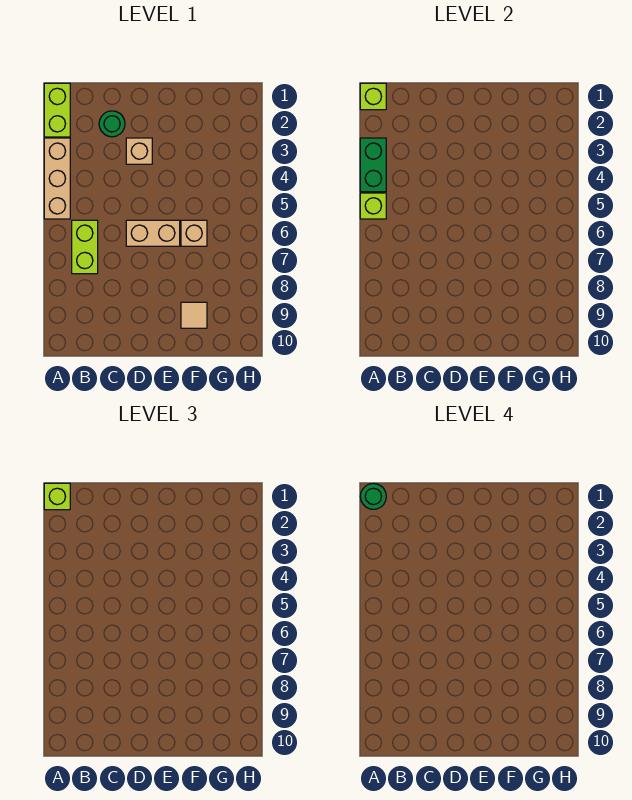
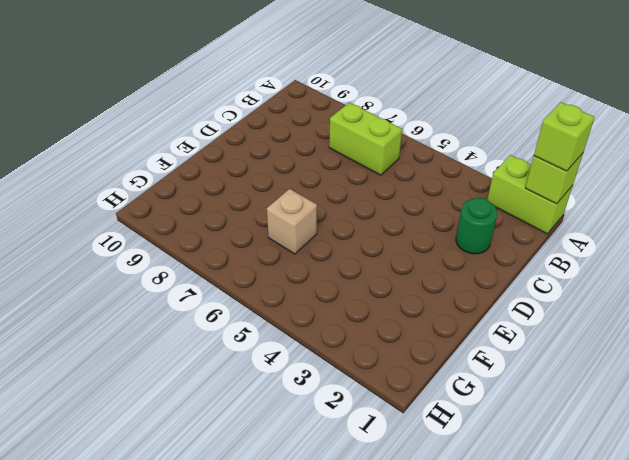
none -> tan brick A3:A5 level 1
none -> tan brick D3 level 1
none -> tan brick D6:E6 level 1

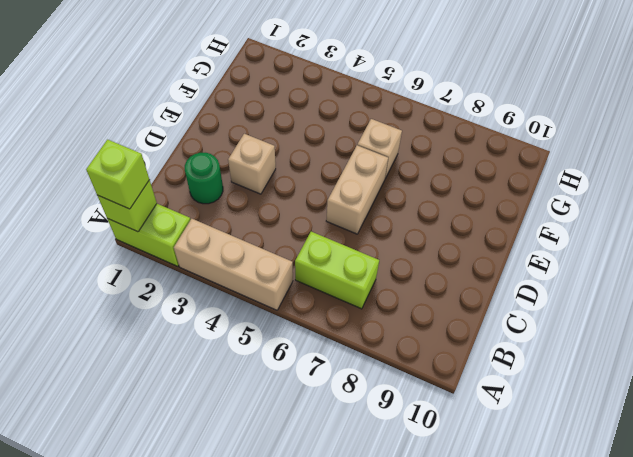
none -> tan tile F9 level 1
none -> green brick A3:A4 level 2
none -> lime brick A5 level 2

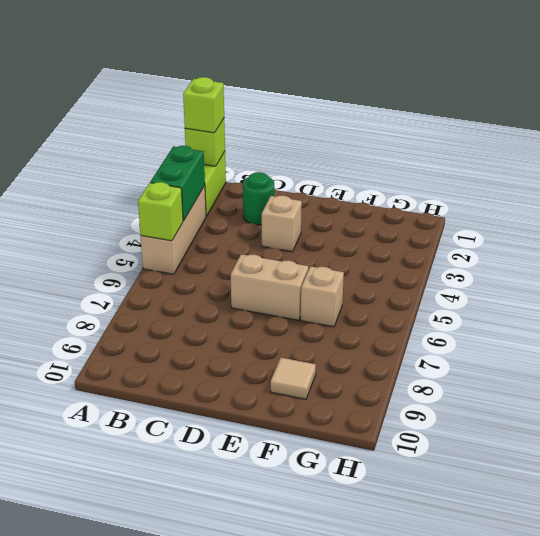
none -> lime brick B6:B7 level 1
none -> green round brick A1 level 4

